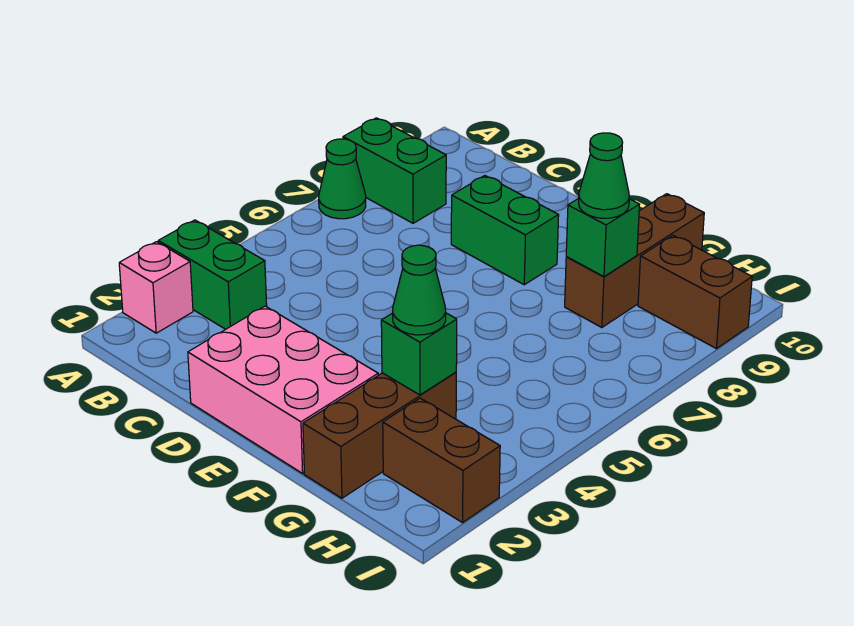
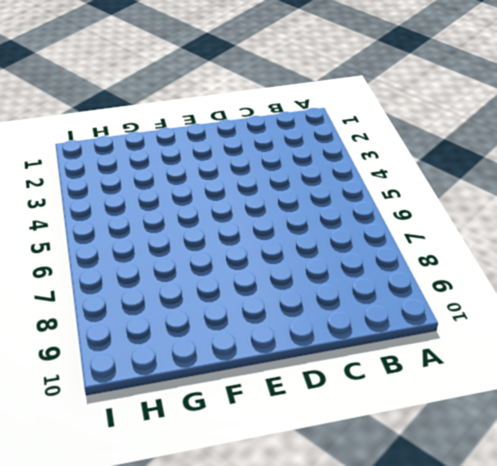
none -> pink brick A2 level 1
none -> green brick A3:B3 level 1
none -> green cone A7 level 1

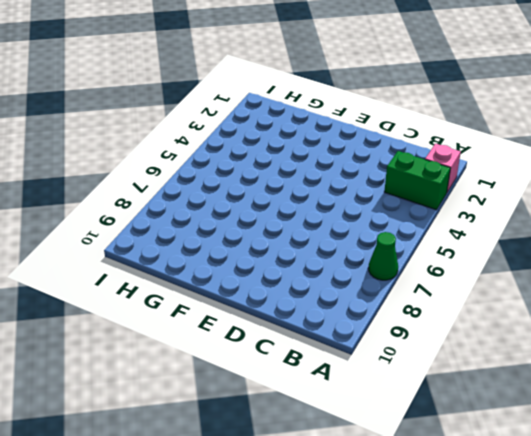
none -> green brick A8:B8 level 1
none -> pink brick D1:F2 level 1
none -> green brick D8:E8 level 1

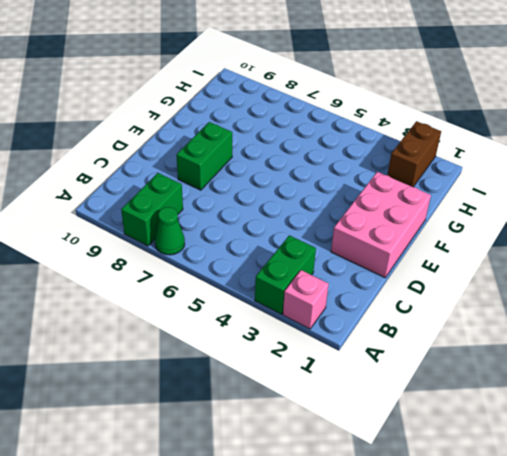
none -> brown brick G1:G3 level 1
none -> brown brick G8:G10 level 1
none -> brown brick H9:I9 level 1

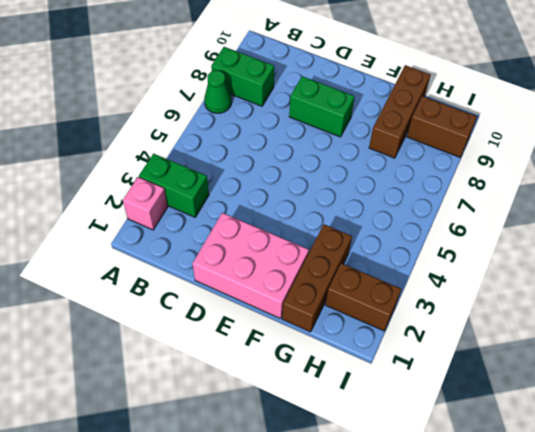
none -> green brick G3 level 2
none -> green brick G8 level 2
none -> green cone G3 level 3

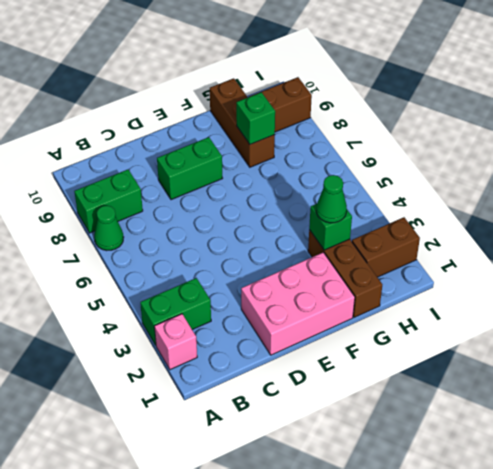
none -> green cone G8 level 3

